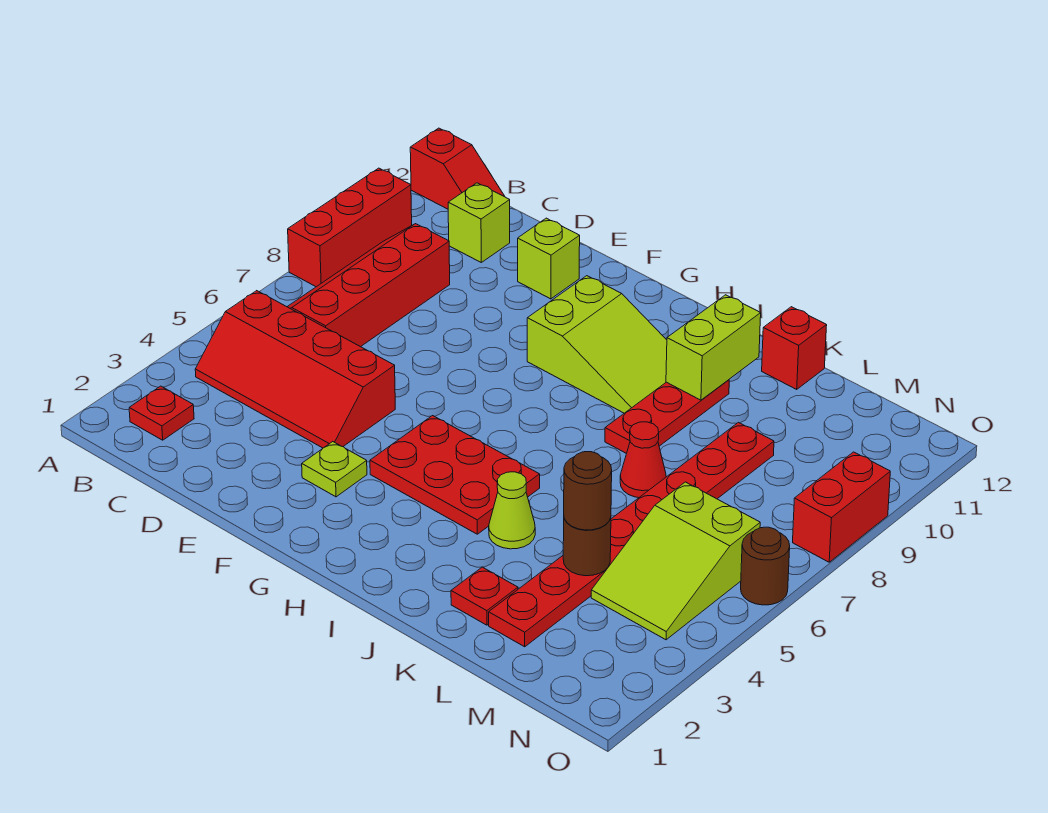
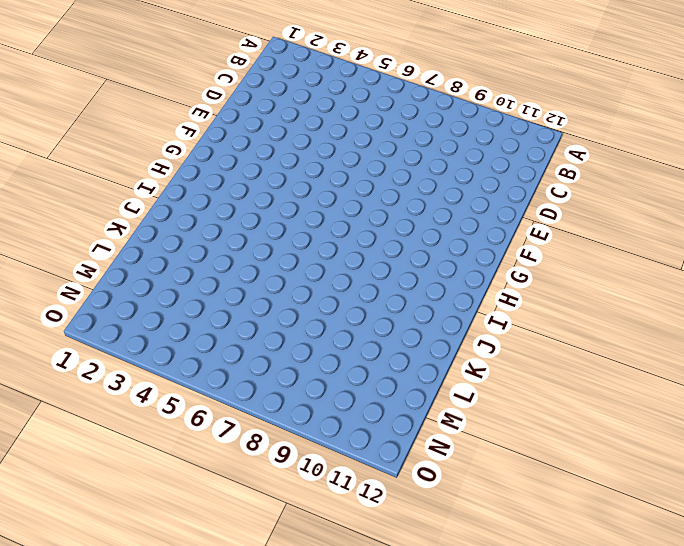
none -> red brick A8:A10 level 1
none -> red slope A12:B12 level 1 top A
none -> red plate B2 level 1

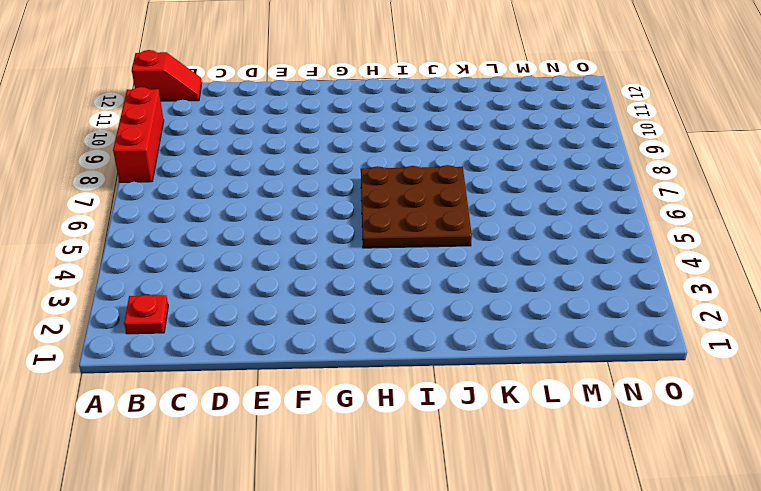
brown plate H5:J7 level 1 -> red plate G4:I5 level 1
none -> red slope B4:E5 level 1 top 5
none -> red slope B6:C9 level 1 top C
none -> lime brick C11 level 1

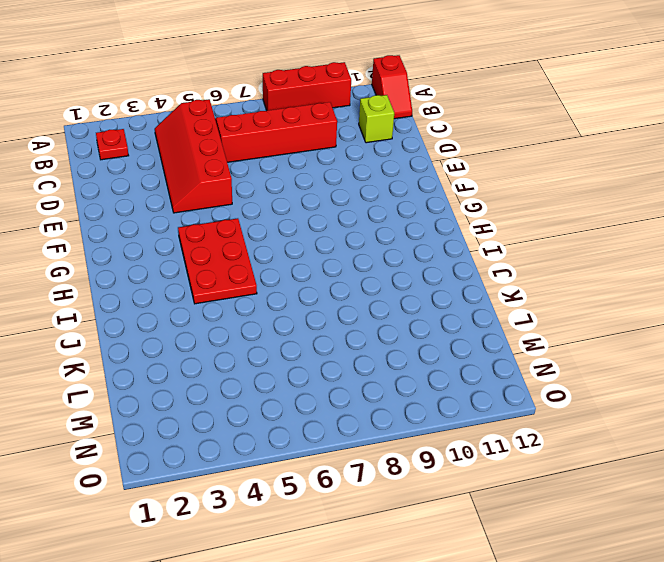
none -> lime brick E11 level 1
none -> lime plate F3 level 1
none -> lime slope G9:I10 level 1 top G

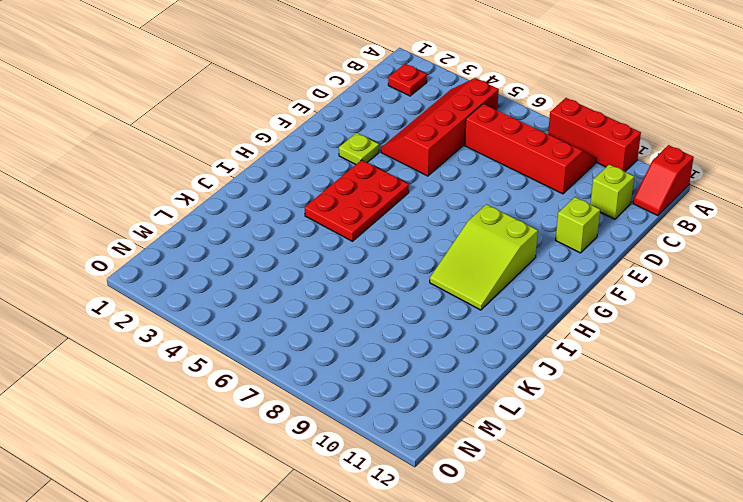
none -> lime cone J4 level 1
none -> red plate J8:J10 level 1
none -> red plate K2 level 1

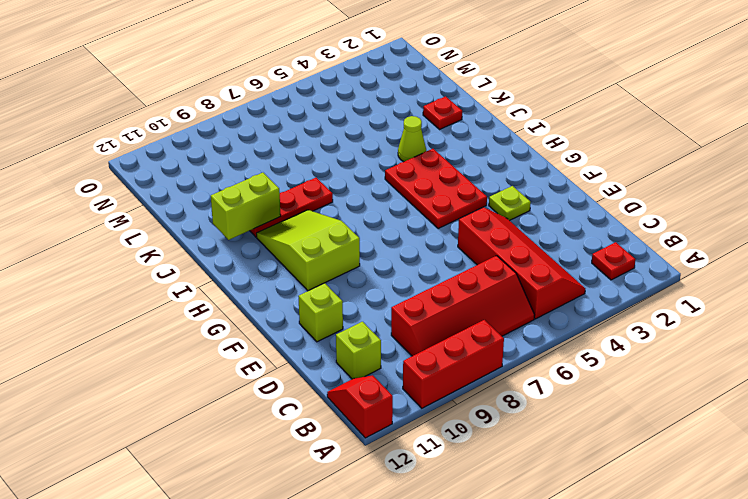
none -> red cone K7 level 1
none -> red brick K12 level 1
none -> red plate L2:L9 level 1

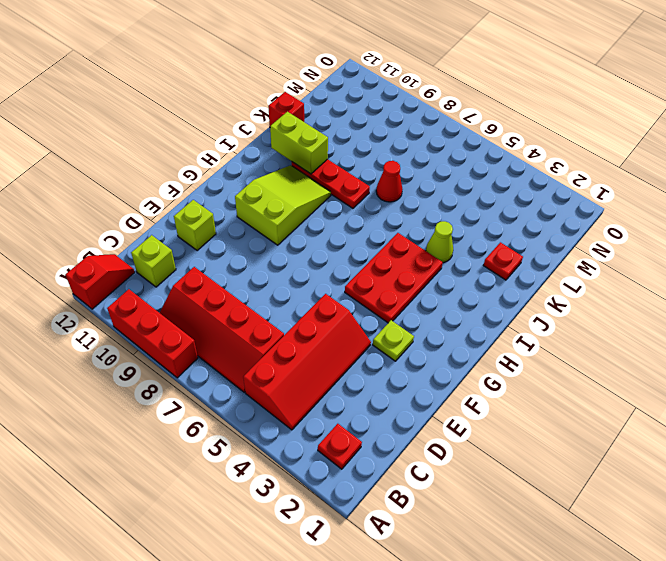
none -> red plate L2:L9 level 1
none -> lime slope M4:N6 level 1 top 6
none -> brown round brick O6 level 1

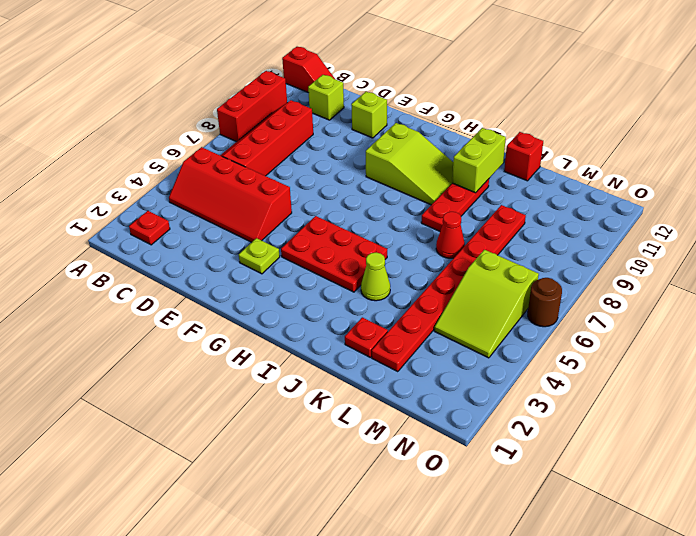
none -> red brick O8:O9 level 1
none -> brown round brick L4 level 2
none -> brown round brick L4 level 3

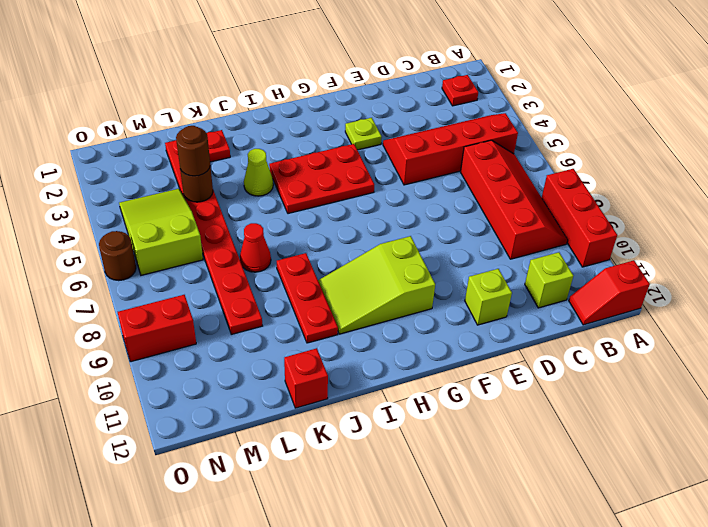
red brick N9:O9 level 1 -> red brick O8:O9 level 1
none -> lime brick J10:J11 level 2

